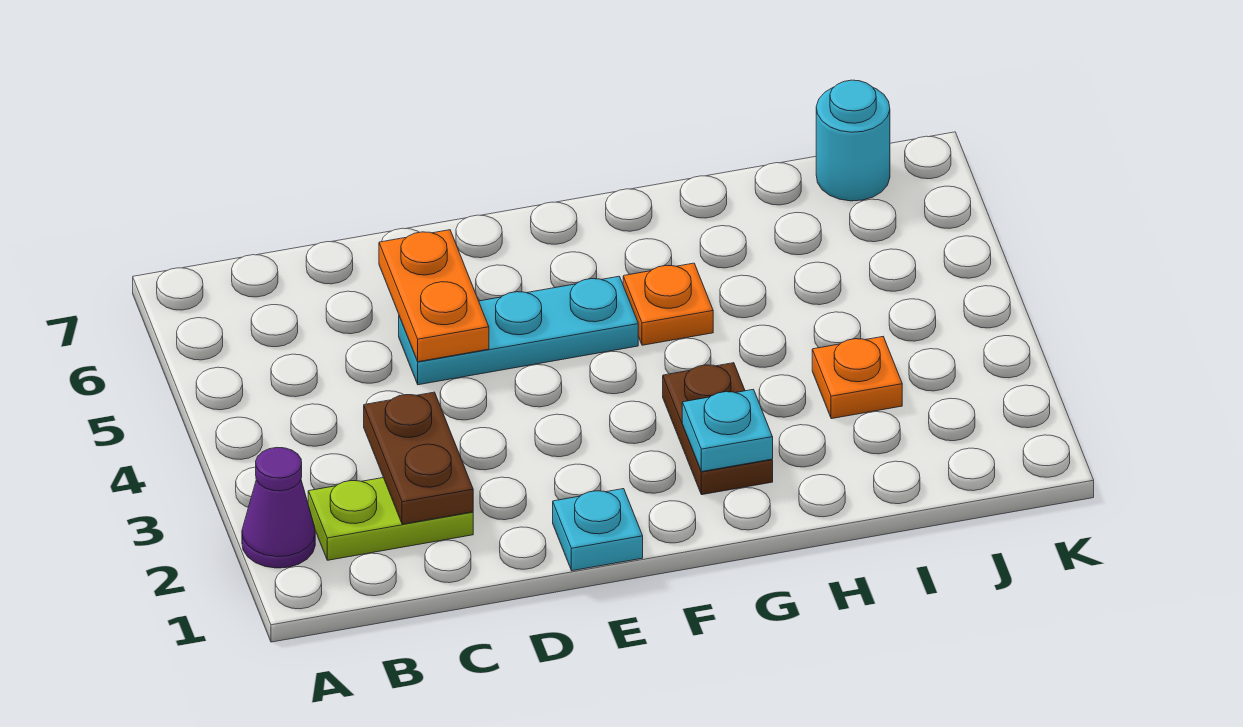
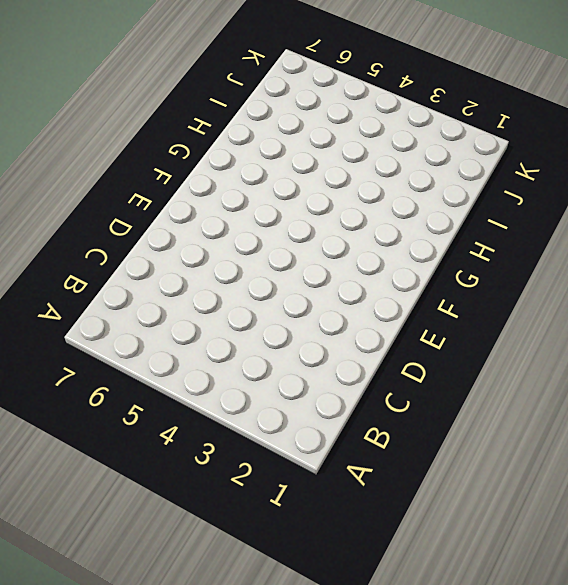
none -> purple cone A2 level 1
none -> lime plate B2:C2 level 1

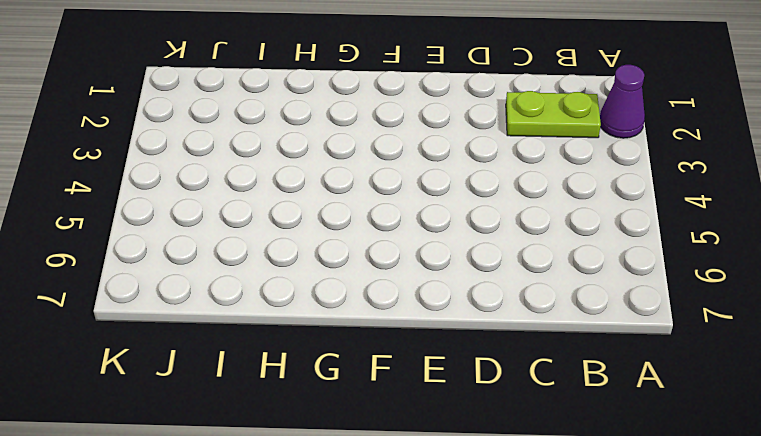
none -> cyan plate D5:F5 level 1
none -> cyan plate E1 level 1

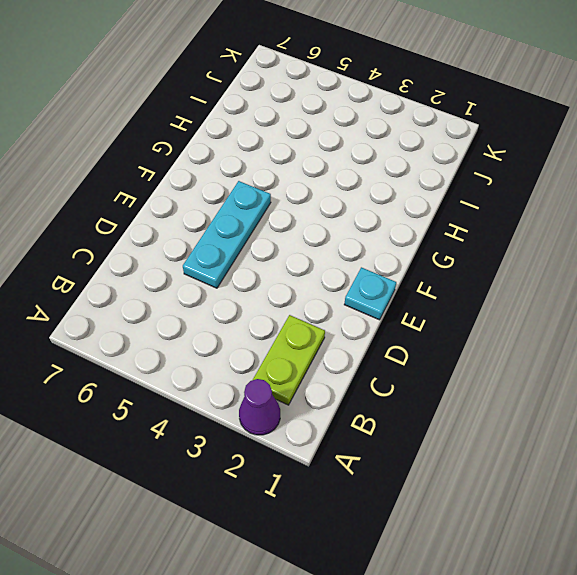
none -> brown plate G2:G3 level 1
none -> orange plate G5 level 1

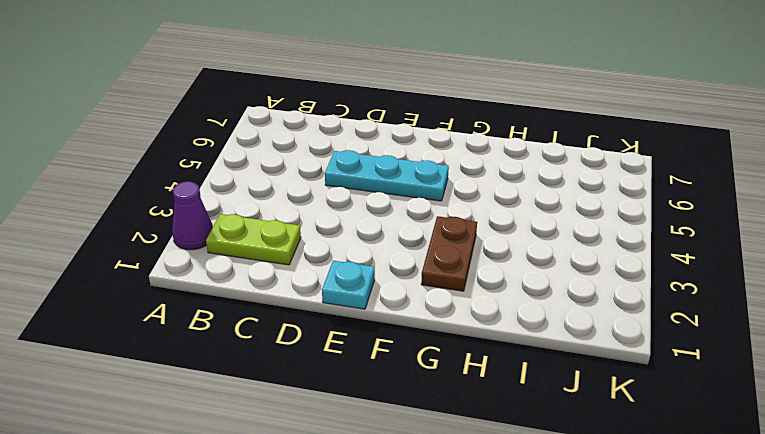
none -> orange plate G5 level 1
none -> orange plate I3 level 1

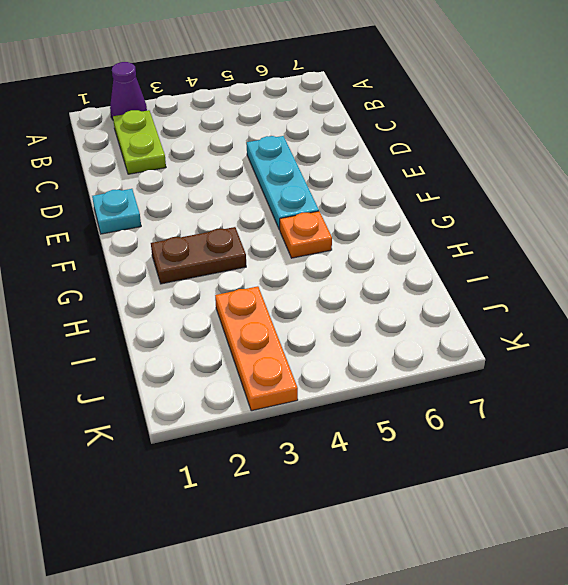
orange plate I3:K3 level 1 -> orange plate I3 level 1
none -> cyan round brick J7 level 1
none -> brown plate C2:C3 level 2

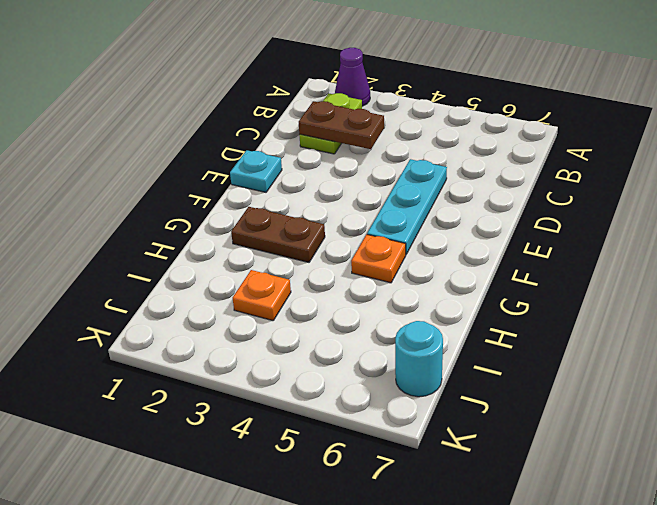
none -> orange plate D5:D6 level 2
none -> cyan plate G2 level 2

